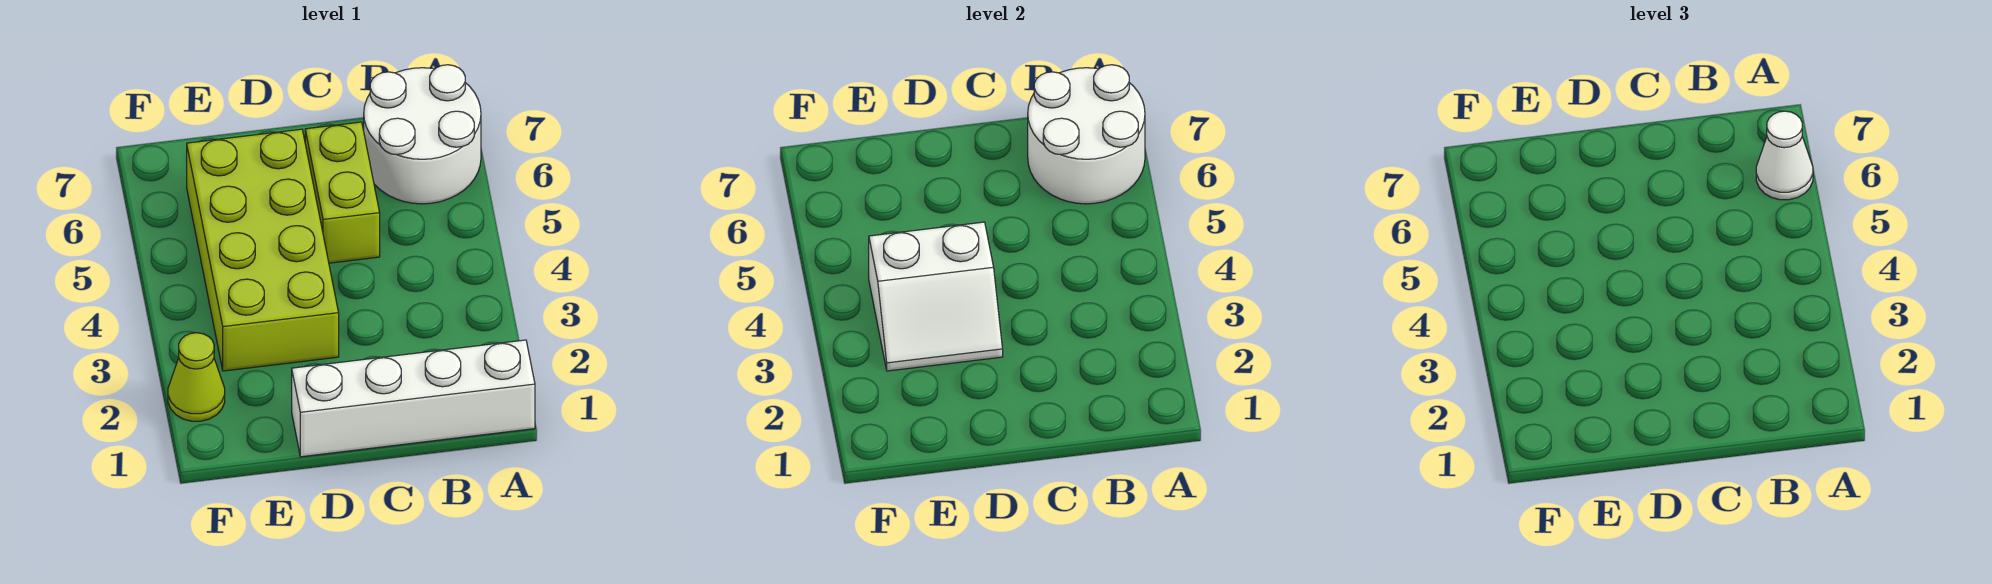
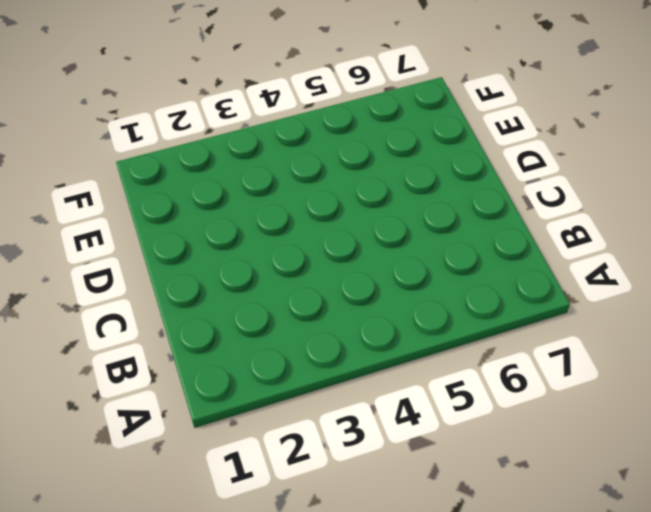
none -> white brick A1:D1 level 1
none -> white round brick A6:B7 level 1

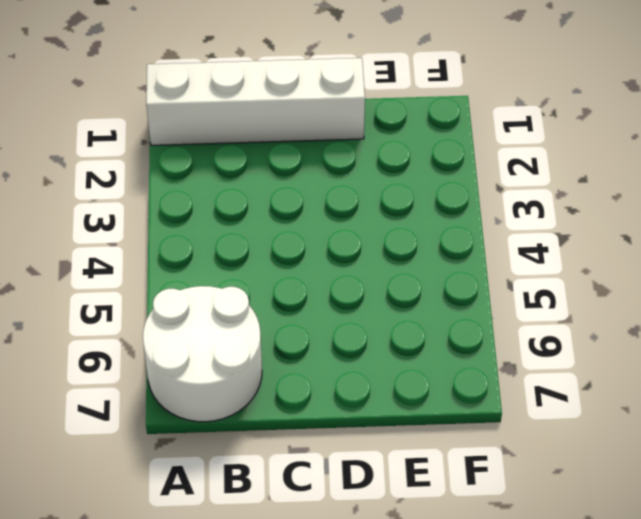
none -> lime brick C5:C6 level 1
none -> lime brick D3:E6 level 1

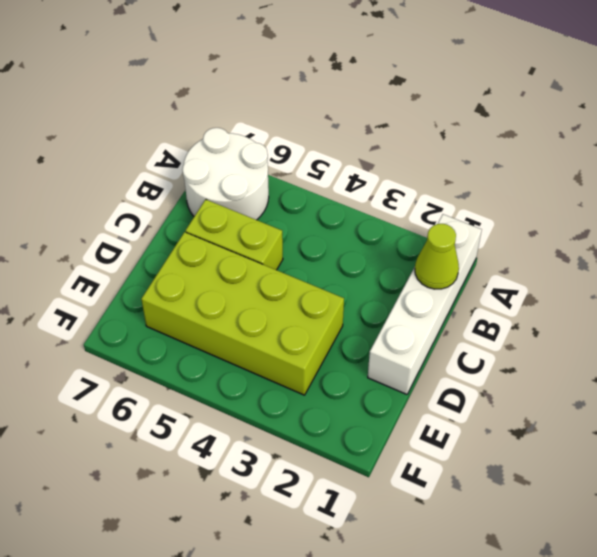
lime cone B1 level 2 -> lime cone F2 level 1
none -> white round brick A6:B7 level 2
none -> white slope D3:E4 level 2 top 4

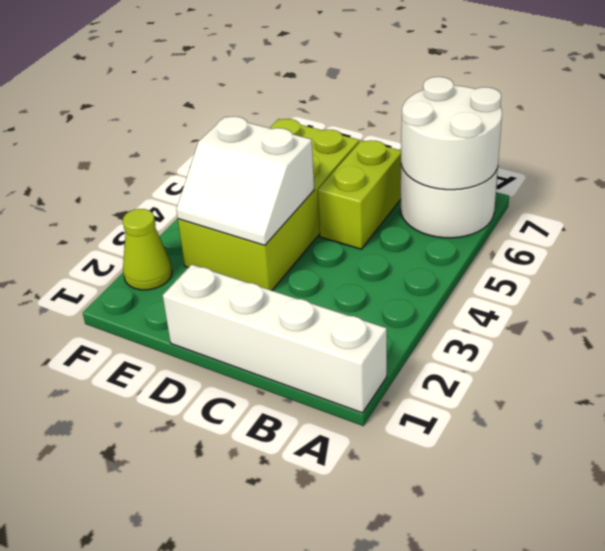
none -> white cone A6 level 3

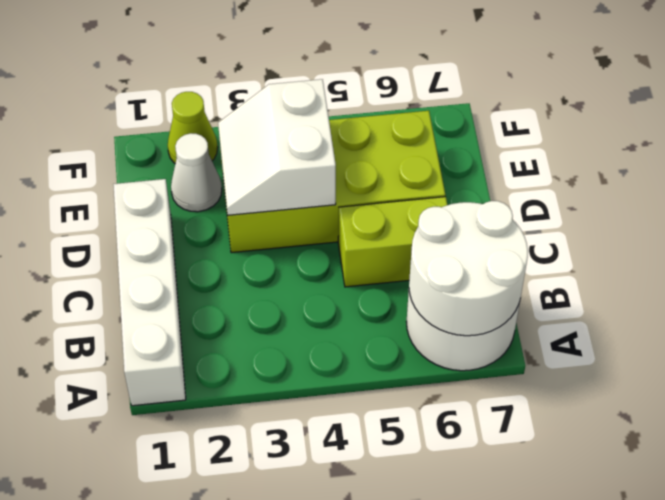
white cone E2 level 1 -> white cone A6 level 3

